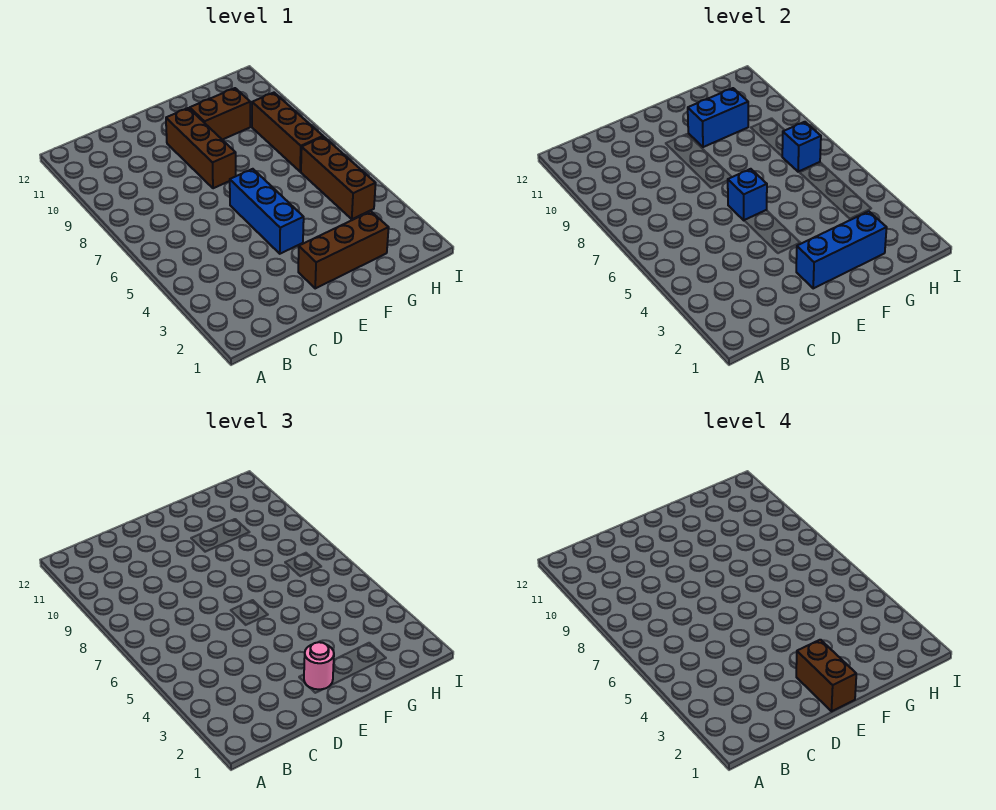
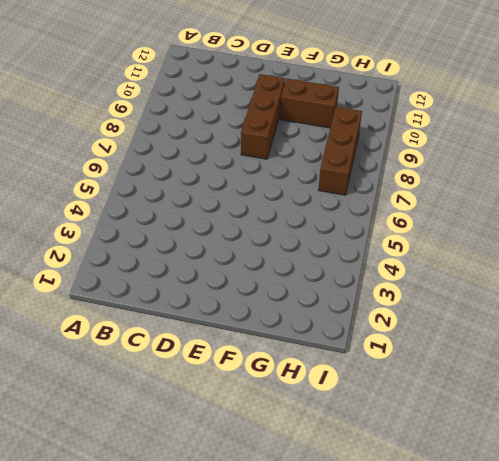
none -> brown brick E2:G2 level 1
none -> blue brick E4:E6 level 1
none -> brown brick H4:H6 level 1

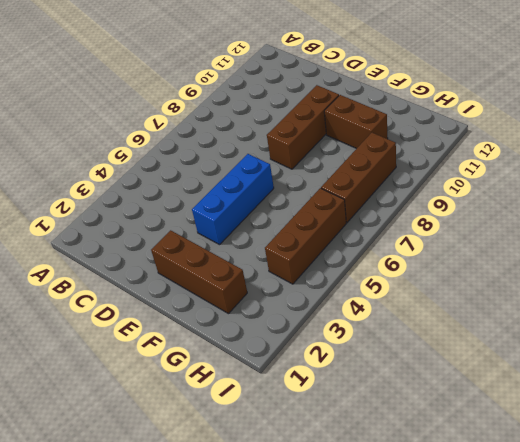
none -> blue brick E2:G2 level 2
none -> blue brick E6 level 2
none -> blue brick F10:G10 level 2

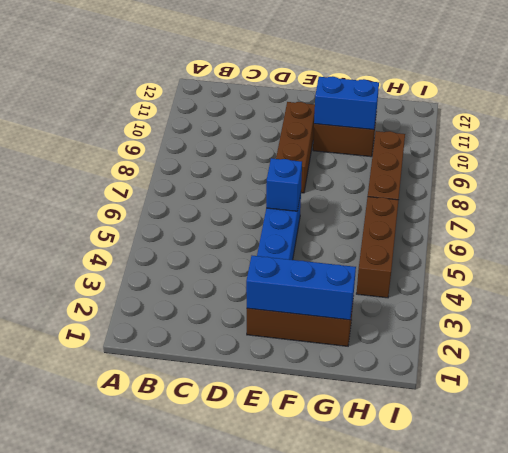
none -> blue brick H7 level 2
none -> pink round brick E2 level 3
none -> brown brick E1:E2 level 4

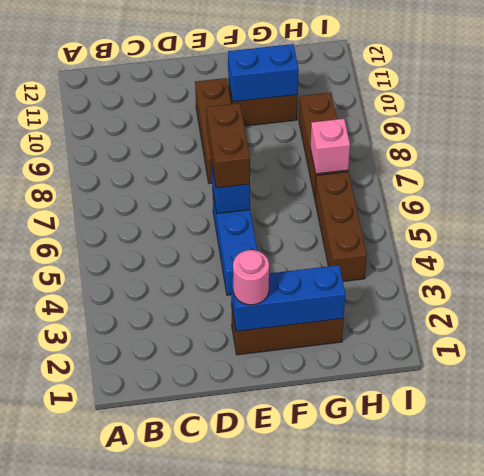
brown brick E6:E7 level 3 -> brown brick E1:E2 level 4
pink brick H7 level 2 -> blue brick H7 level 2

